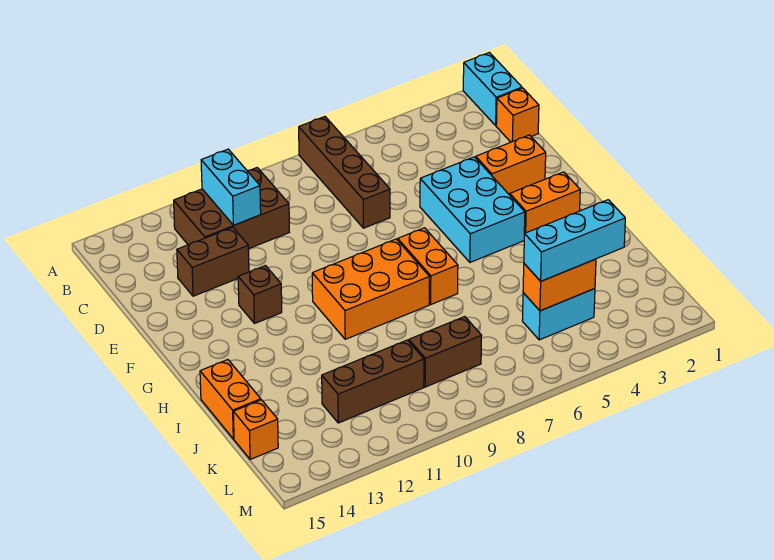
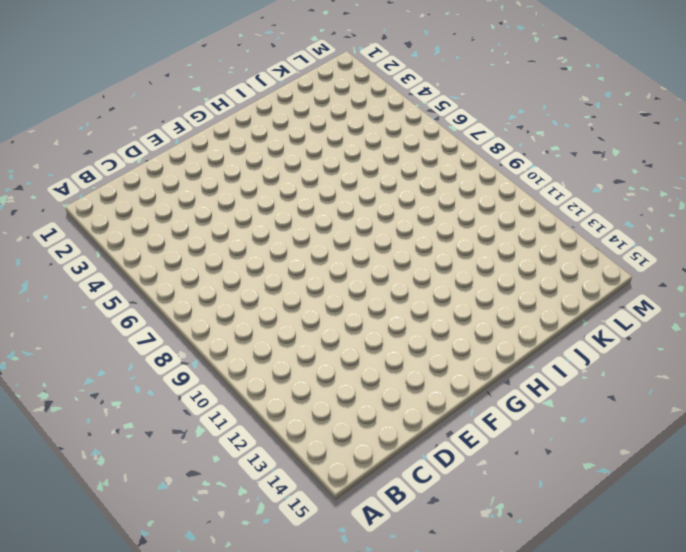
none -> cyan brick A1:B1 level 1
none -> brown brick A7:D7 level 1
none -> brown brick B10:C12 level 1

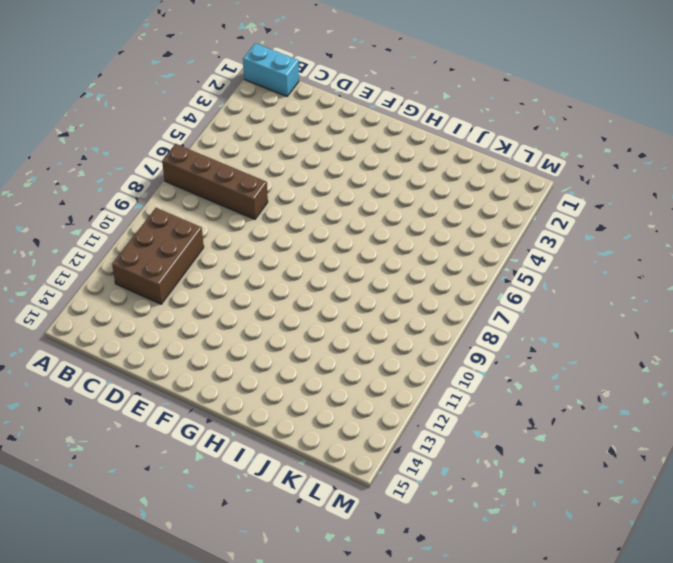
none -> orange brick C1 level 1
none -> brown brick D12:D13 level 1
none -> orange brick E2:E3 level 1

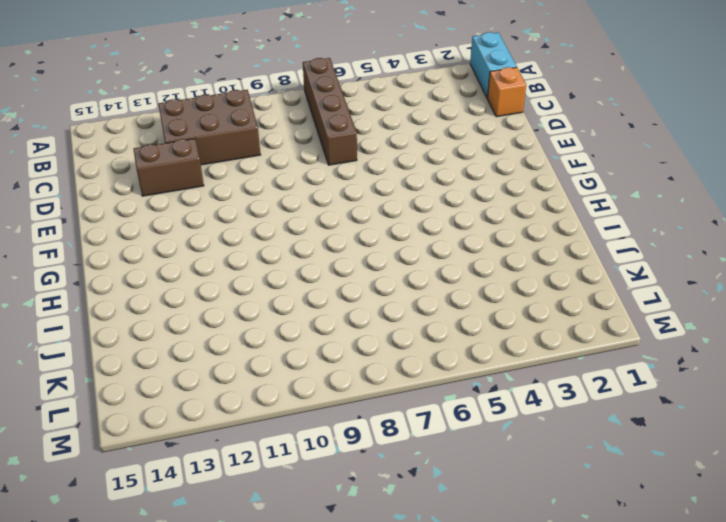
none -> orange brick E2:E3 level 1
none -> cyan brick E4:G5 level 1
none -> brown brick F12 level 1

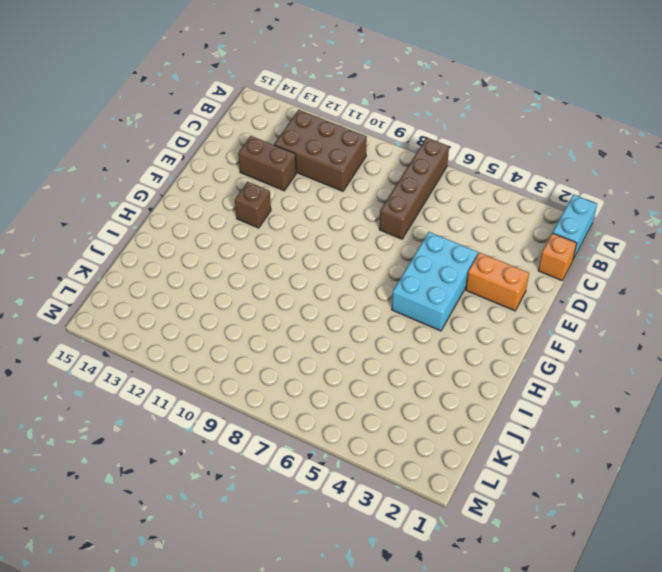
none -> orange brick G2:G3 level 1
none -> orange brick G7:H7 level 1
none -> orange brick G8:H10 level 1

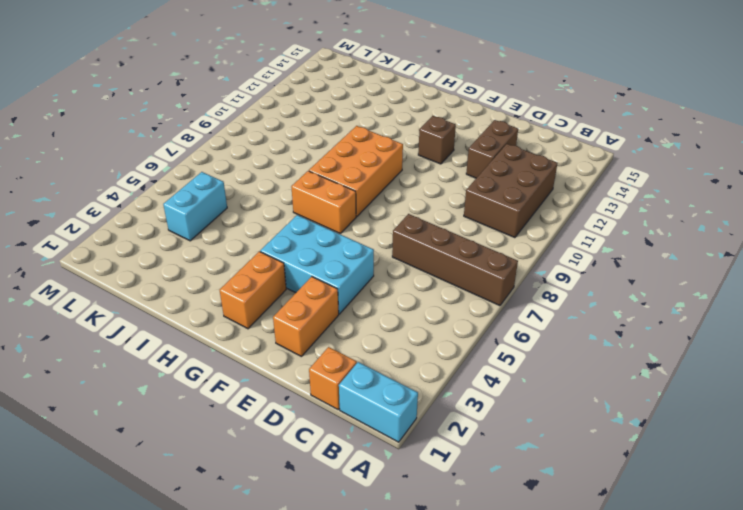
none -> orange brick I15:J15 level 1
none -> brown brick K8:K9 level 1
none -> brown brick K10:K12 level 1

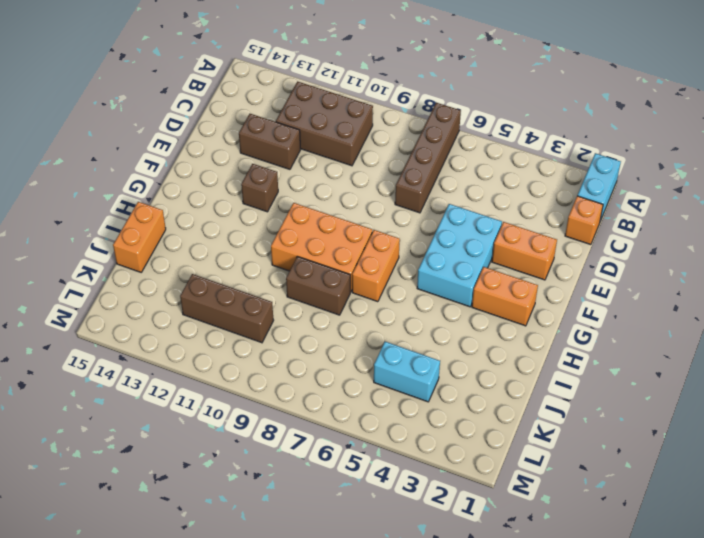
brown brick I8:I9 level 1 -> brown brick K8:K9 level 1
none -> orange brick K15 level 1
none -> cyan brick B11:C11 level 2
none -> orange brick K4:K5 level 2

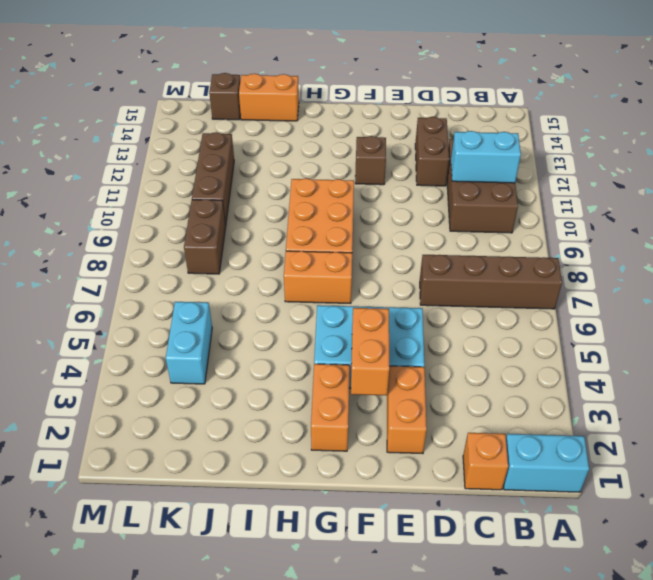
orange brick F3:F4 level 2 -> orange brick K4:K5 level 2
brown brick K15 level 1 -> orange brick K15 level 1
none -> cyan brick K3:K5 level 3

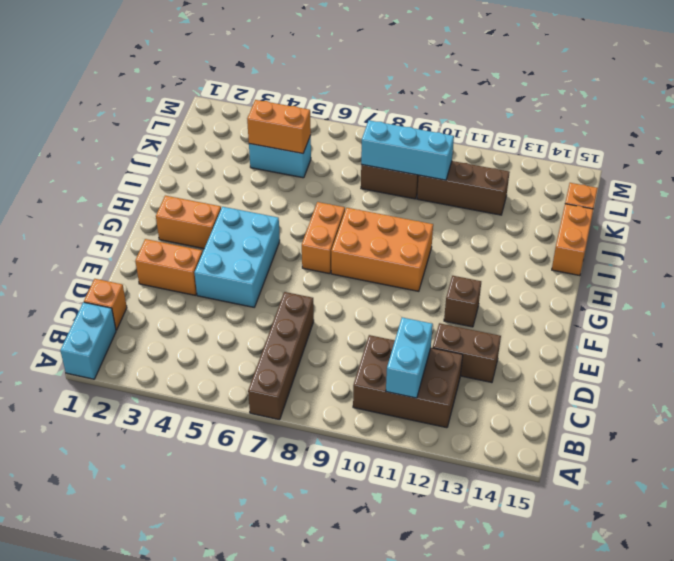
cyan brick K8:K10 level 2 -> cyan brick K3:K5 level 3

